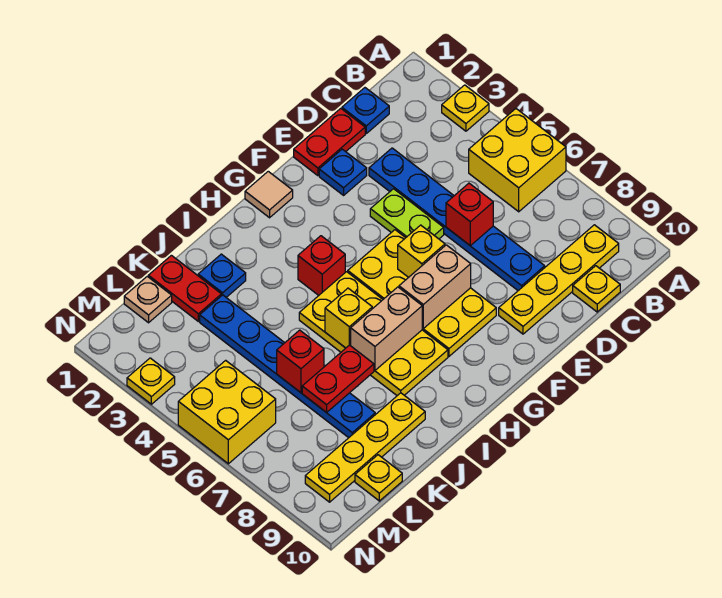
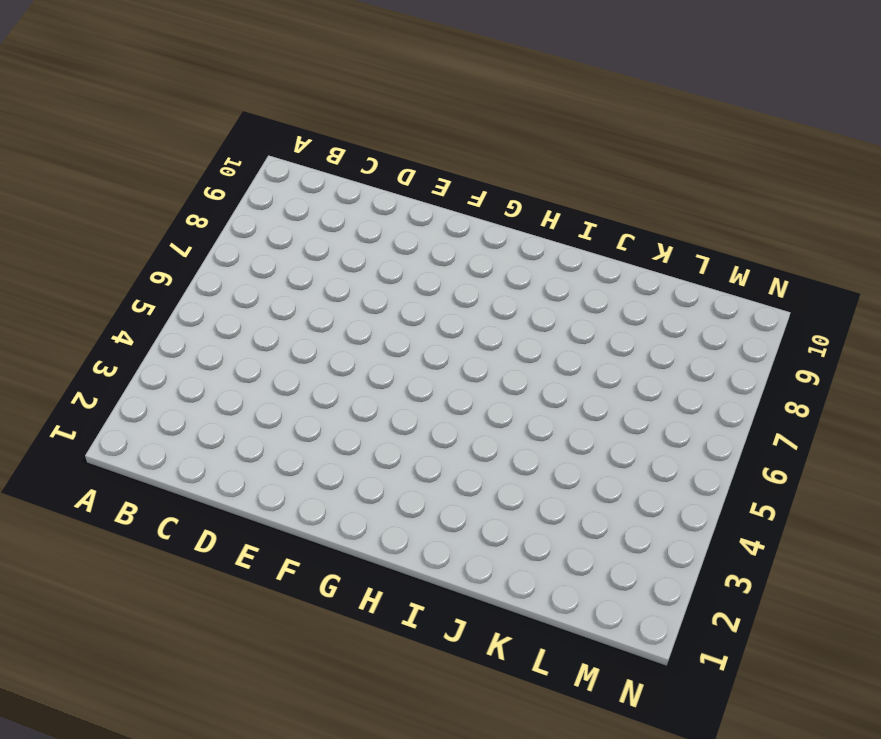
none -> yellow plate A3 level 1
none -> yellow brick A5:B6 level 1
none -> yellow plate B9:E9 level 1

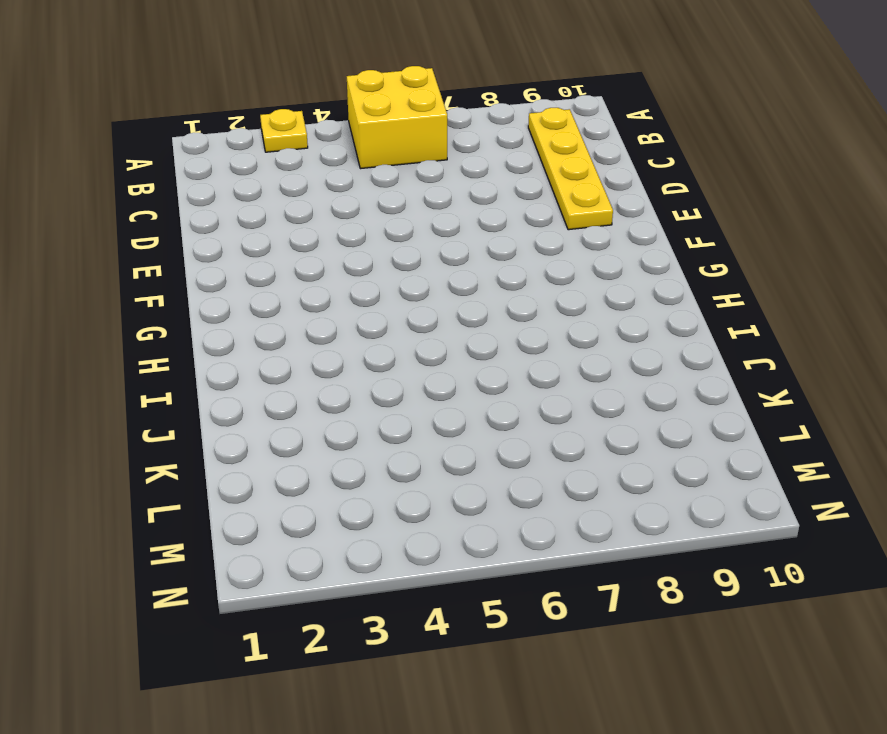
none -> blue plate C1 level 1
none -> yellow plate C10 level 1
none -> red plate D1:E1 level 1

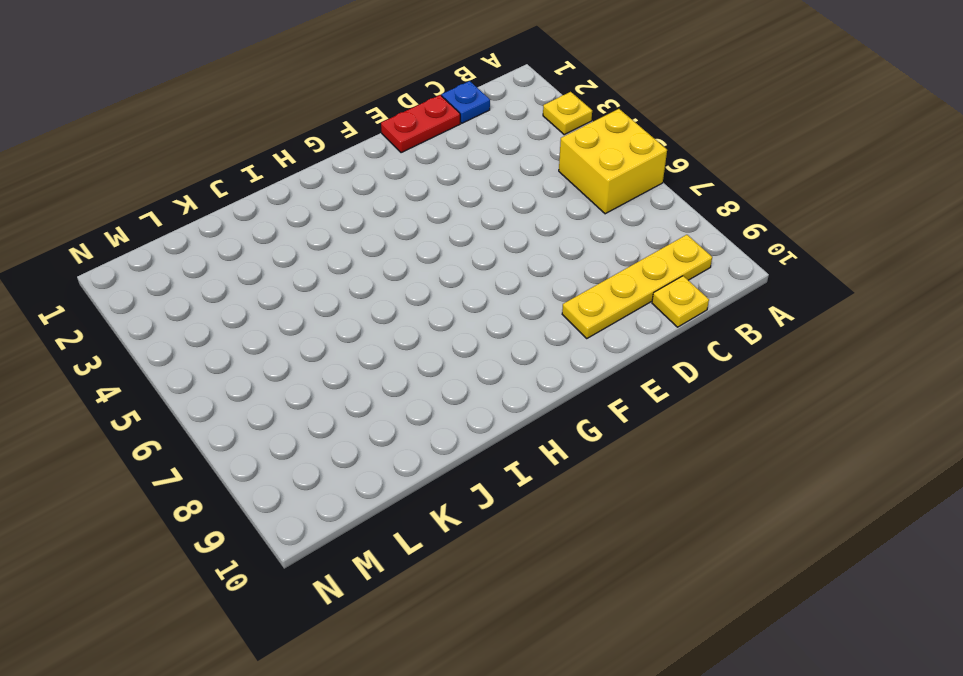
none -> blue plate D3:D8 level 1
none -> blue plate E2 level 1
none -> lime plate E4:E5 level 1

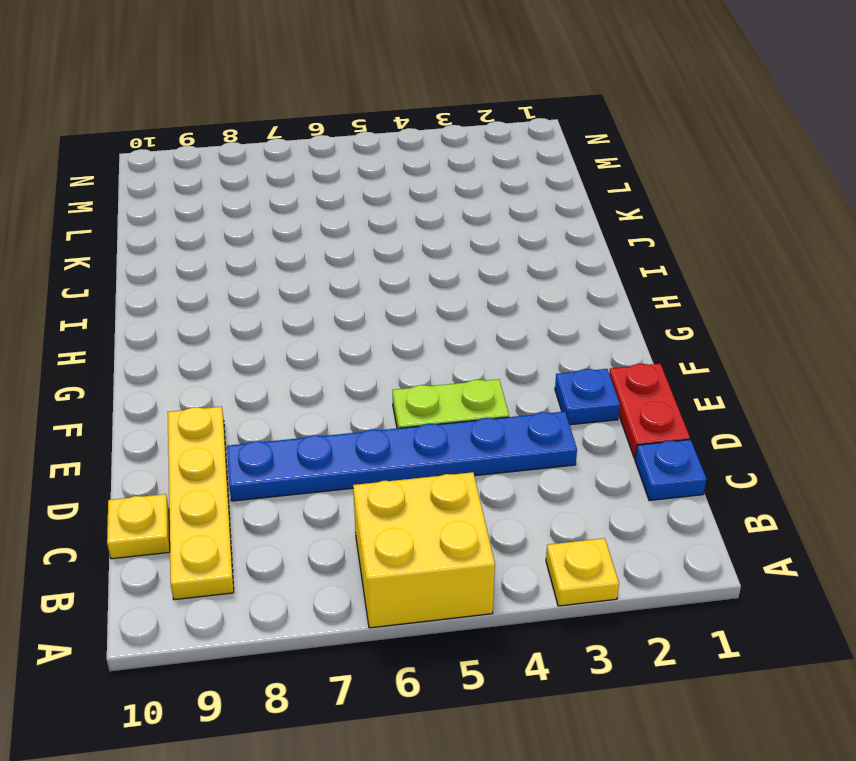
none -> yellow plate F5:G8 level 1
none -> tan tile G1 level 1
none -> red brick H4 level 1

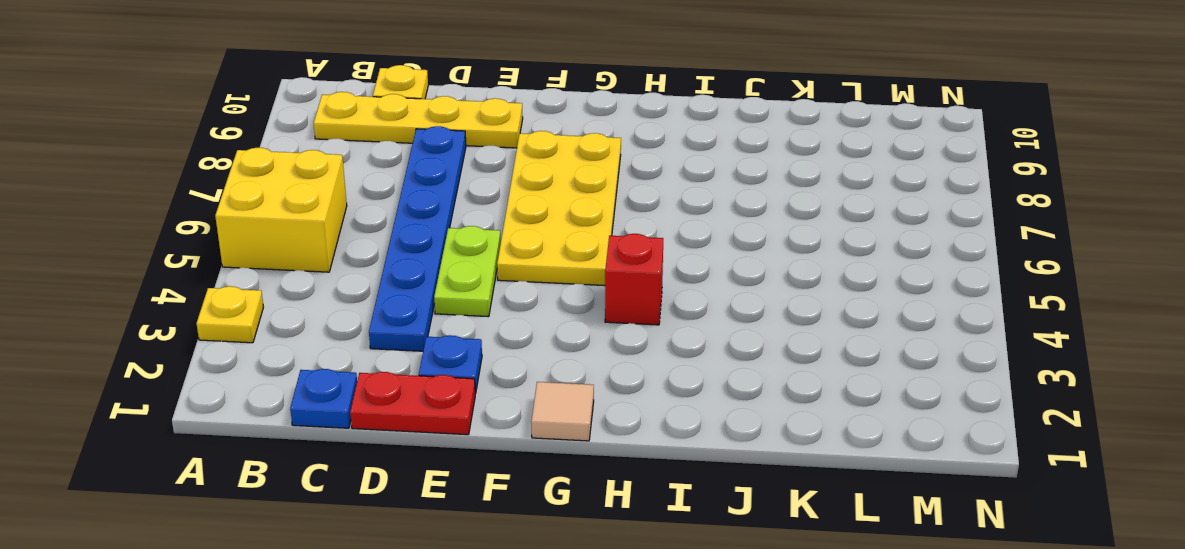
none -> yellow plate H5:I8 level 1
none -> blue plate J2 level 1
none -> yellow plate J9:M9 level 1

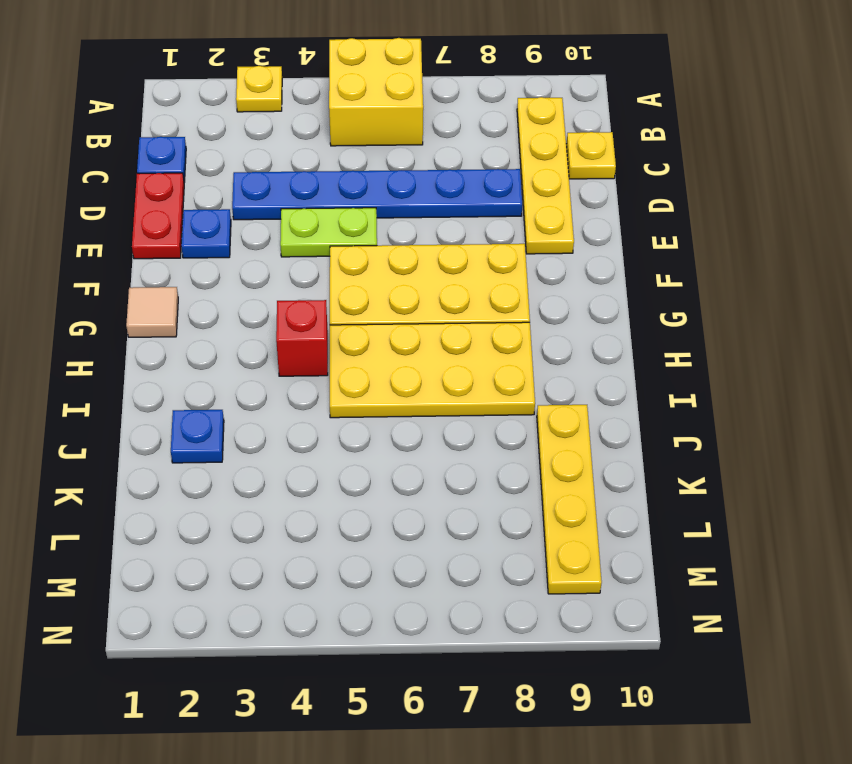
none -> red plate K1:K2 level 1
none -> blue plate K3:K8 level 1
none -> tan plate L1 level 1

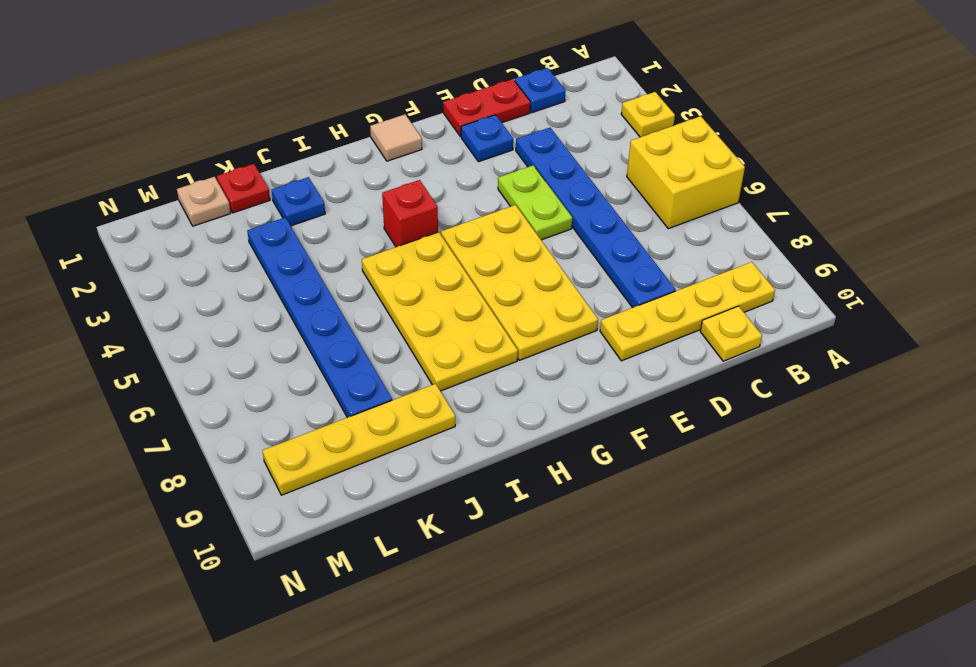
red plate K1 level 1 -> red plate K1:K2 level 1
none -> yellow plate L10 level 1
none -> yellow brick M5:N6 level 1
none -> yellow plate N3 level 1

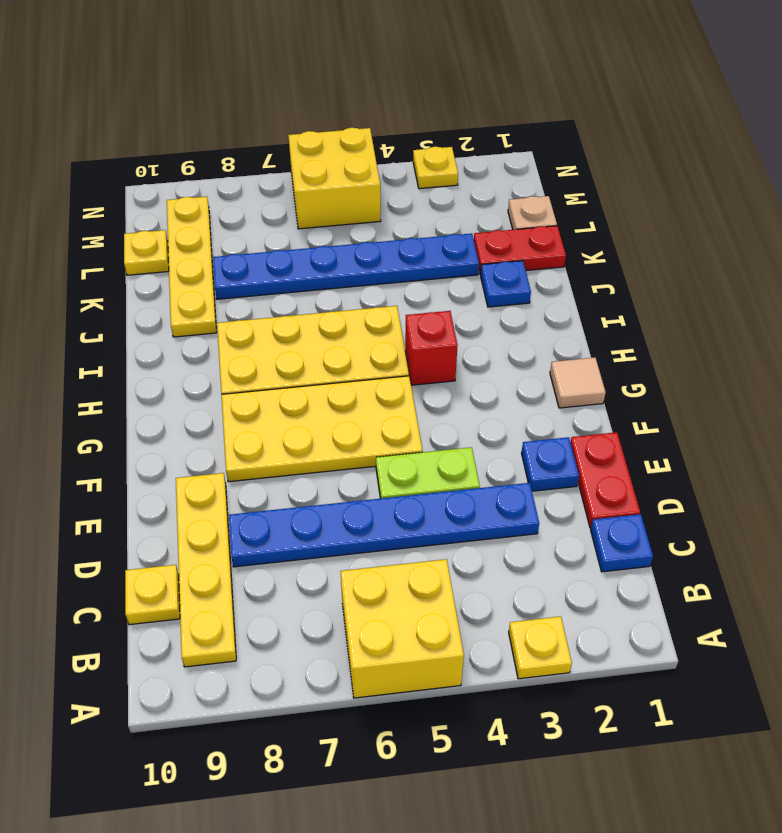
none -> red brick D6 level 2
none -> yellow brick F6 level 2
none -> tan brick F7:G7 level 2

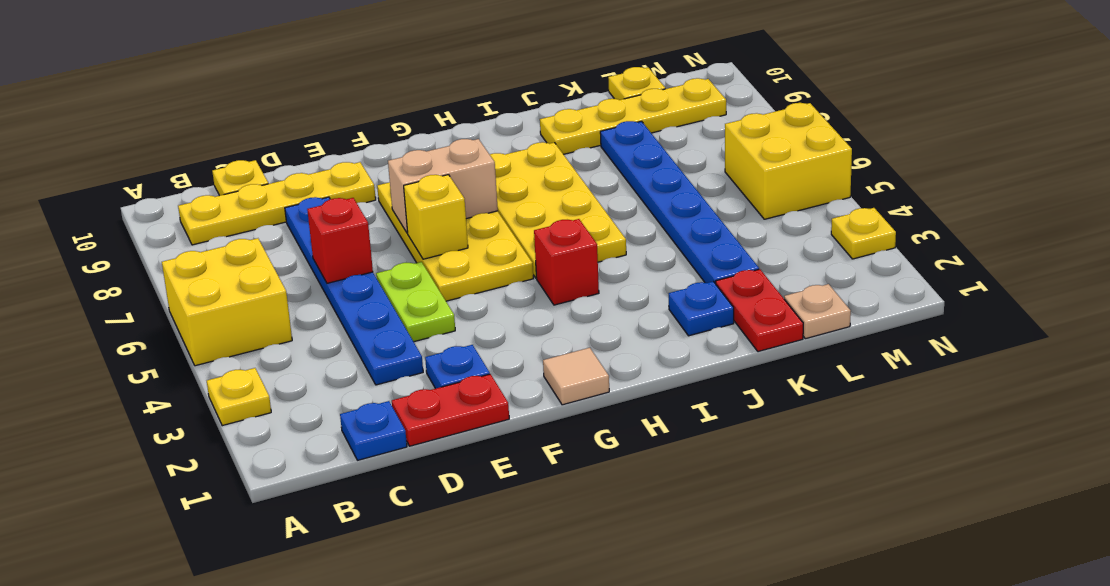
none -> tan brick H7:I7 level 2
none -> yellow brick I6 level 2
none -> red plate J7:K7 level 2

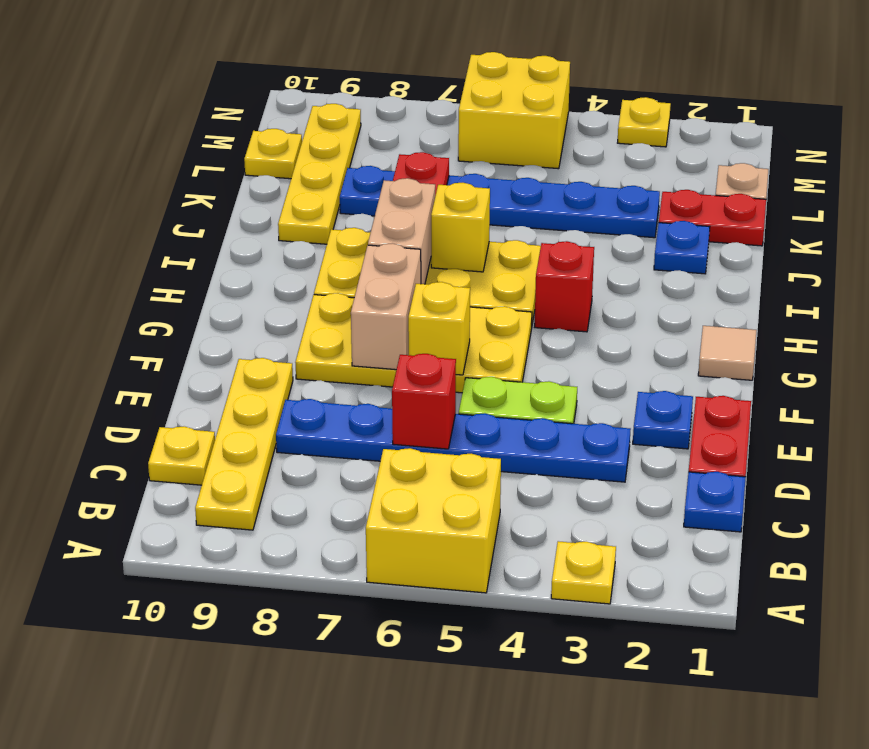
none -> red brick K6 level 2

